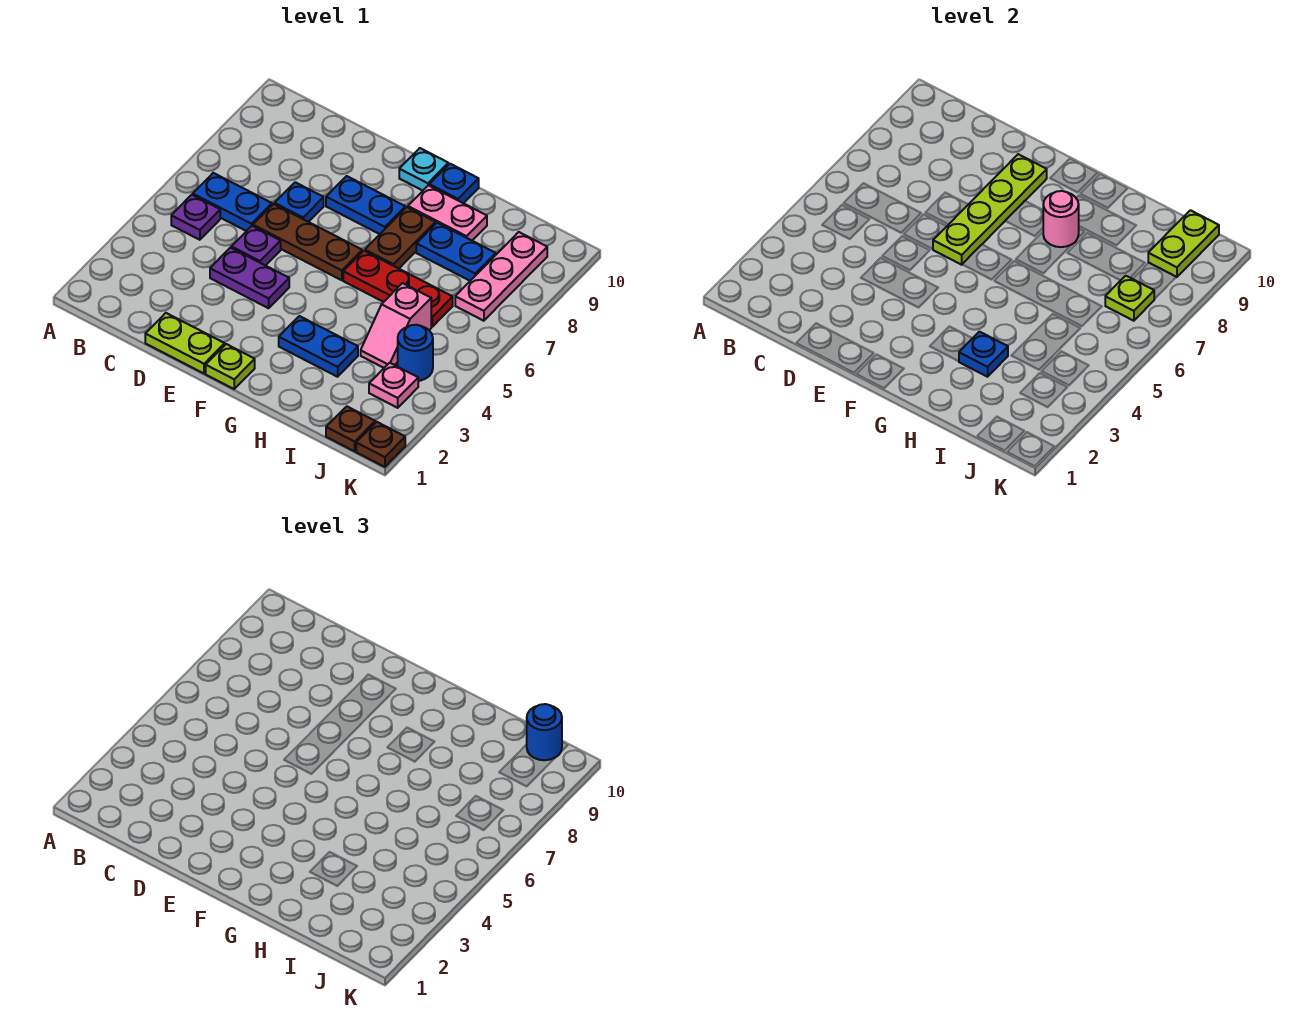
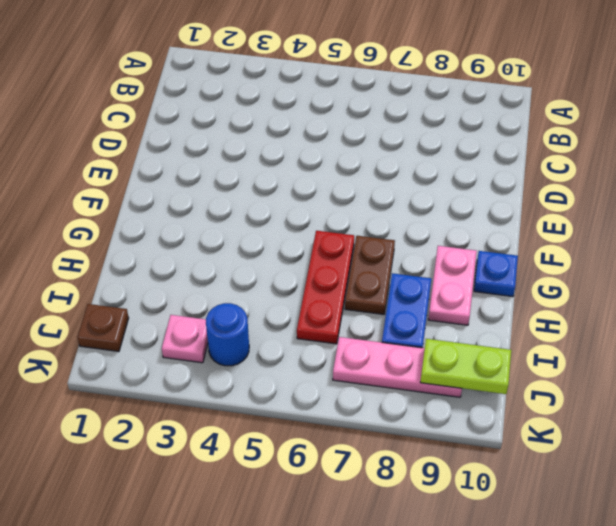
brown plate G7:H7 level 1 -> brown plate G7:G8 level 1
none -> purple plate B5 level 1
none -> blue plate B6:C6 level 1
none -> lime plate D1:E1 level 1

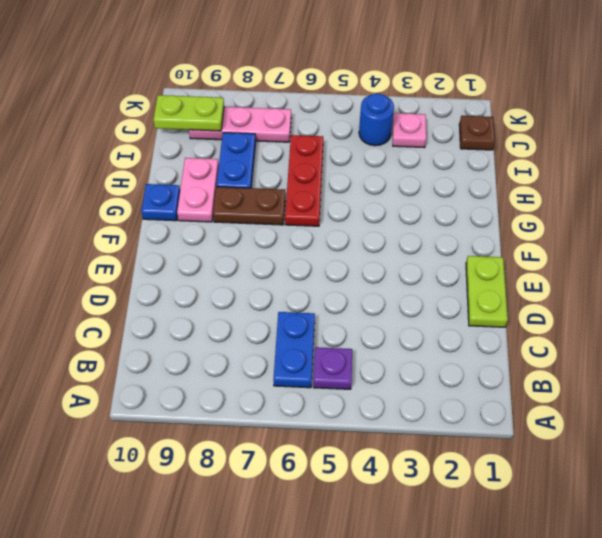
none -> purple plate D4:E4 level 1
none -> purple plate D5 level 1
none -> brown plate D6:F6 level 1

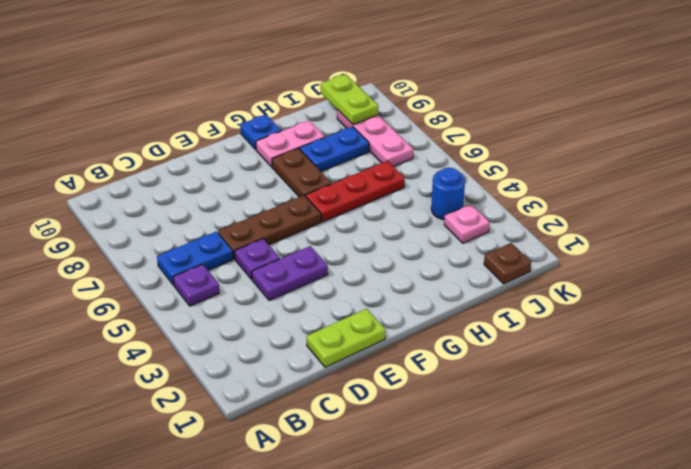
none -> blue plate D7 level 1
none -> blue plate E8:F8 level 1
none -> lime plate F1 level 1

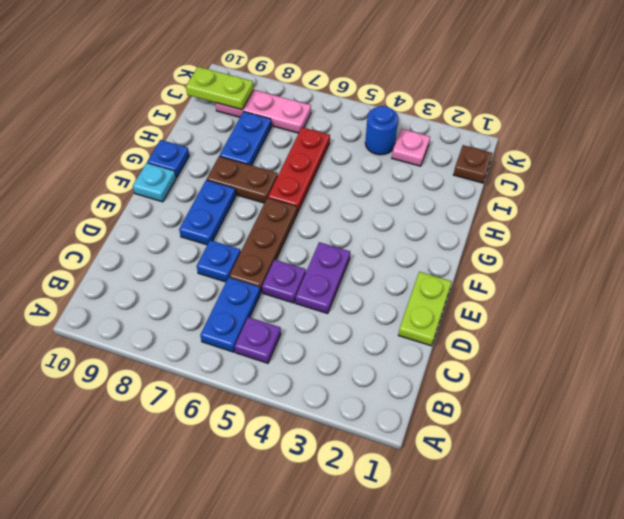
none -> lime plate F1 level 1
none -> blue plate G3:H3 level 1
none -> pink plate G9:H9 level 1

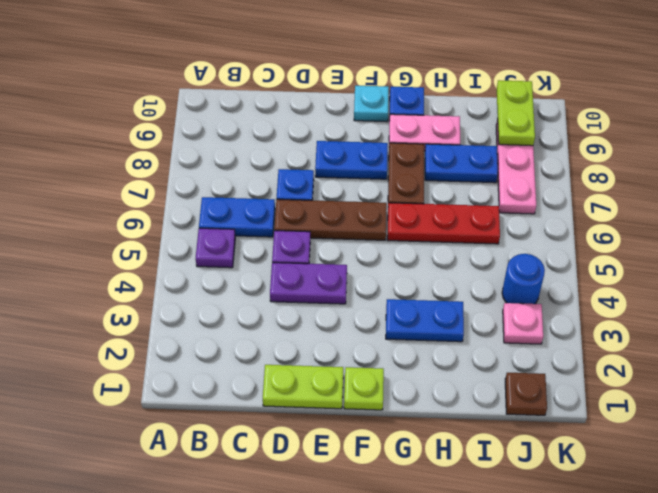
none -> pink slope I4:I5 level 1 top 5
none -> brown plate K1 level 1
none -> lime plate E6:E9 level 2

